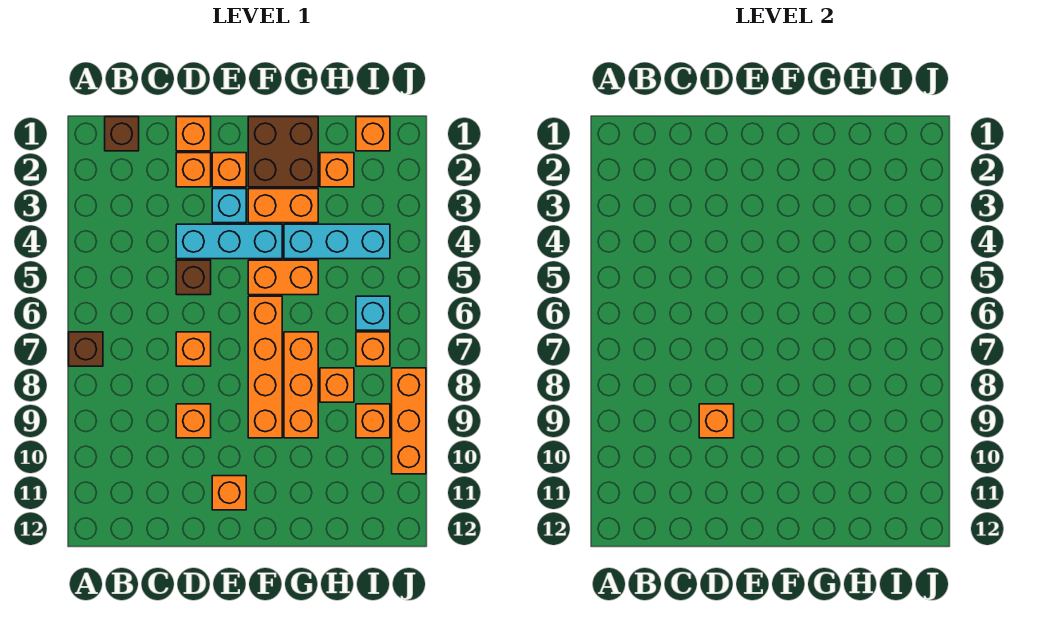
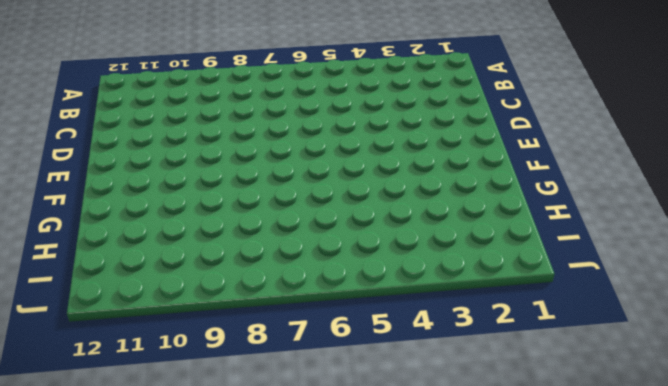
none -> brown brick A7 level 1
none -> brown brick B1 level 1
none -> orange brick D1 level 1

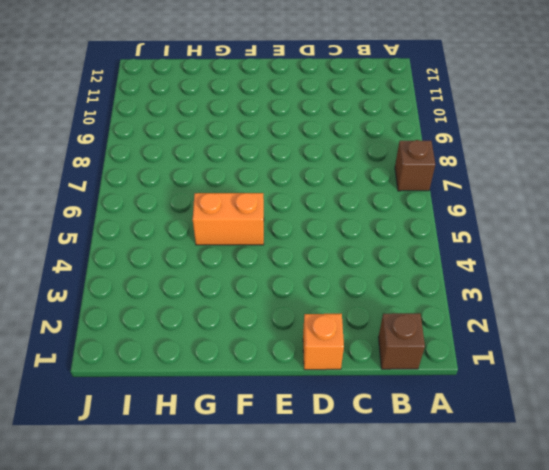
none -> orange brick D2 level 1
none -> cyan brick D4:F4 level 1
none -> brown brick D5 level 1

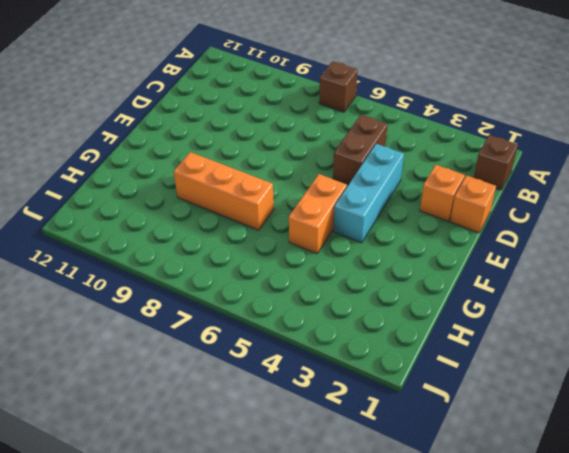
brown brick C5:D5 level 1 -> brown brick D5 level 1
none -> orange brick D7 level 1
none -> orange brick D9 level 1
none -> orange brick E2 level 1

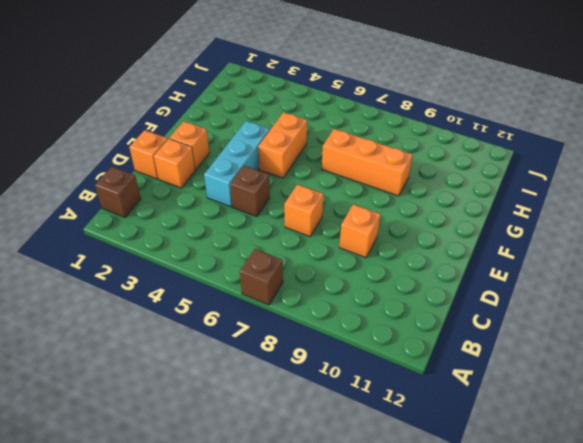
none -> cyan brick E3 level 1
none -> orange brick E11 level 1
none -> brown brick F1:G2 level 1

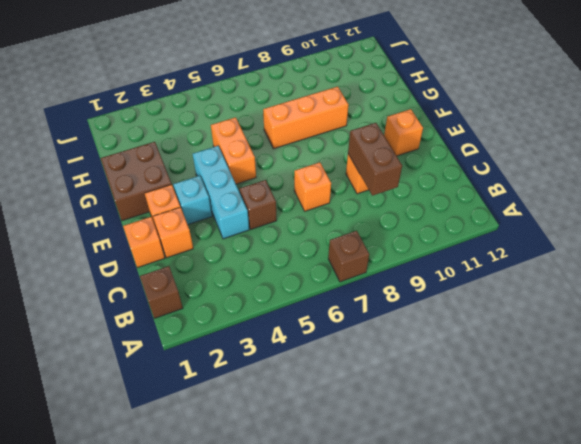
brown brick C9:D9 level 2 -> orange brick D9 level 2
none -> orange brick F3:G3 level 1
none -> orange brick F6:F9 level 1
none -> cyan brick G4:I4 level 1

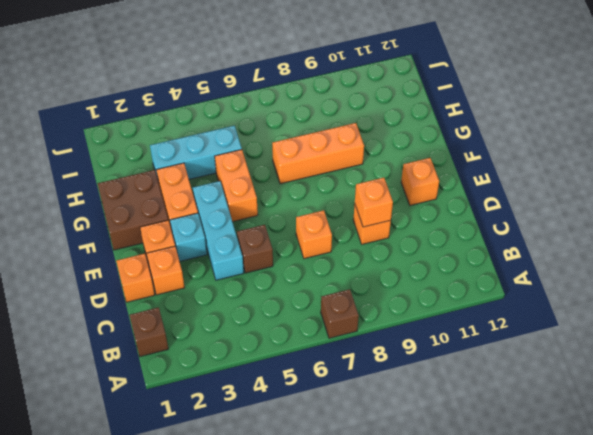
cyan brick H3:H5 level 1 -> cyan brick G4:I4 level 1
none -> orange brick F6:F9 level 1
none -> orange brick H2 level 1
none -> orange brick H8 level 1

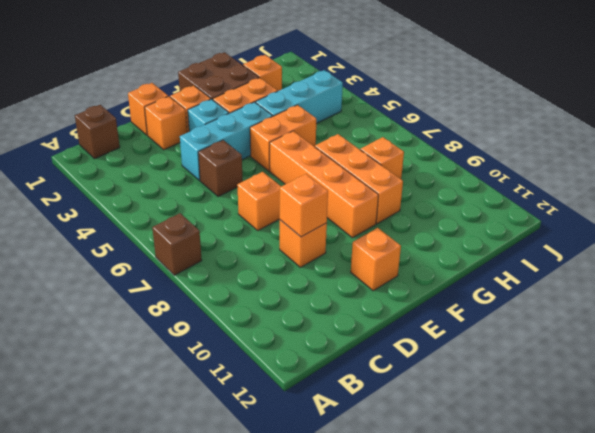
none -> orange brick I1 level 1
none -> cyan brick I6 level 1
none -> orange brick I7 level 1

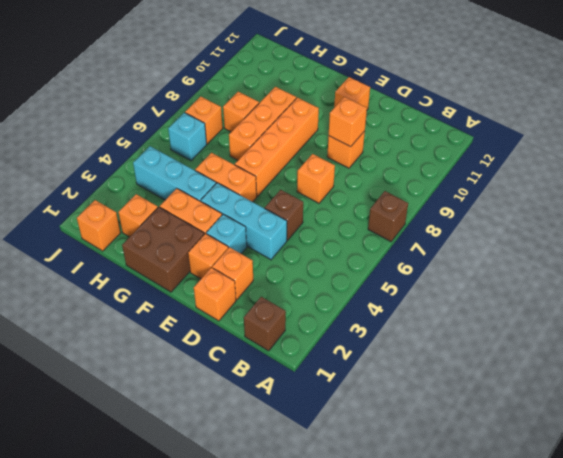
none -> orange brick I9 level 1
none -> orange brick J8:J10 level 1

